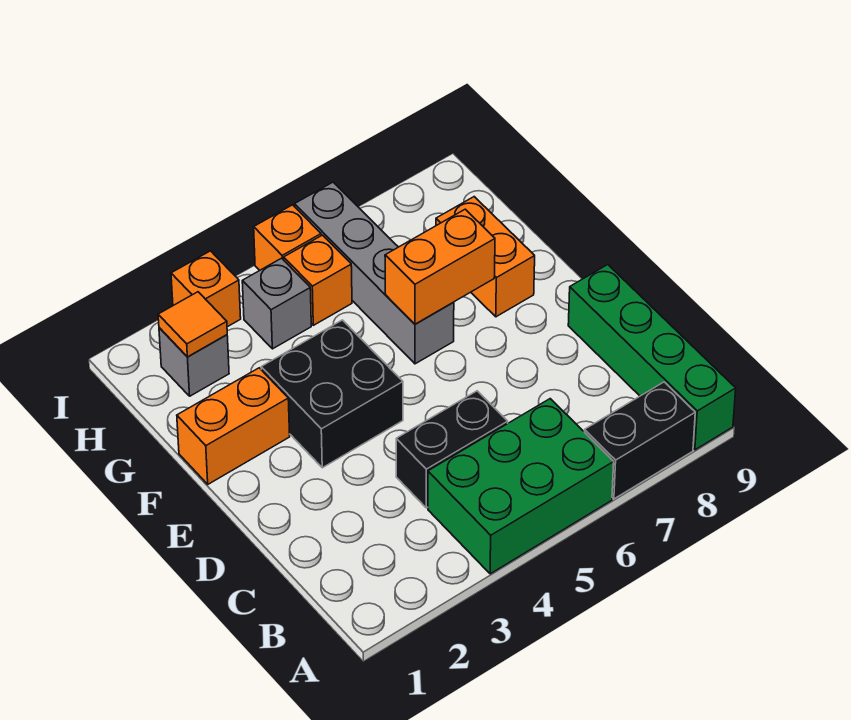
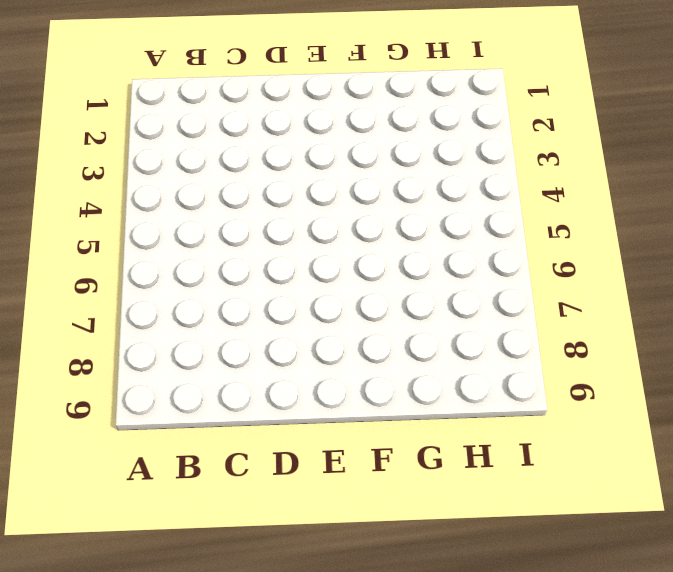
none -> green brick A4:B6 level 1
none -> black brick A7:A8 level 1
none -> green brick A9:D9 level 1

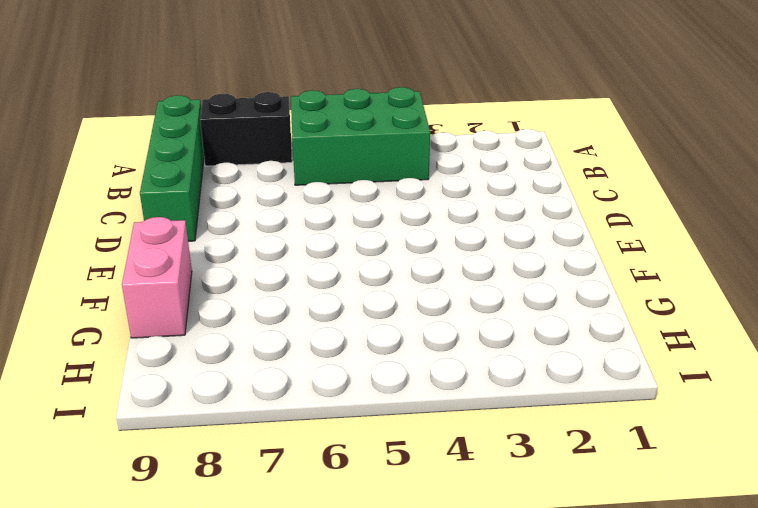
pink brick F9:G9 level 1 -> none
none -> black brick C4:C5 level 1
none -> black brick E3:F4 level 1
none -> orange brick F1:F2 level 1

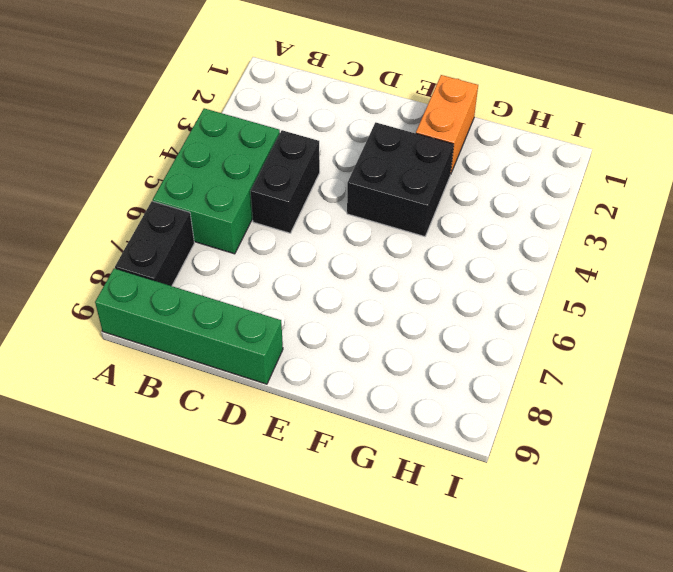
none -> grey brick F6:I6 level 1
none -> orange brick F8:G8 level 1
none -> grey brick H2 level 1

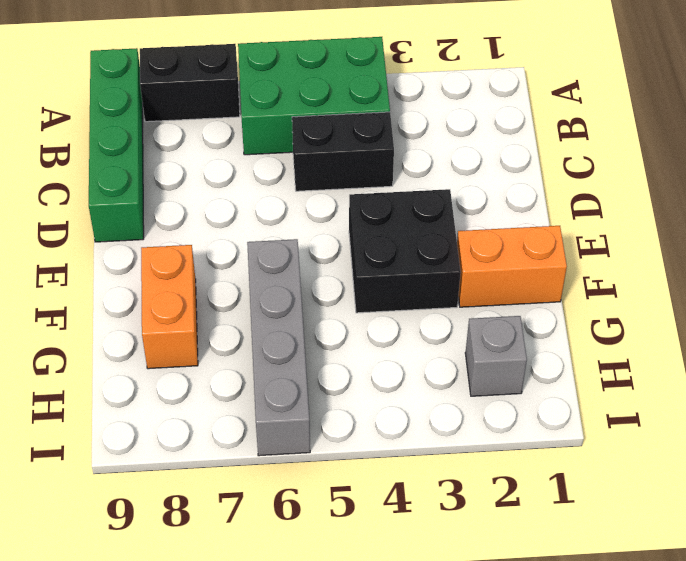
none -> grey brick H4 level 1
none -> orange brick H5 level 1
none -> orange brick I3 level 1

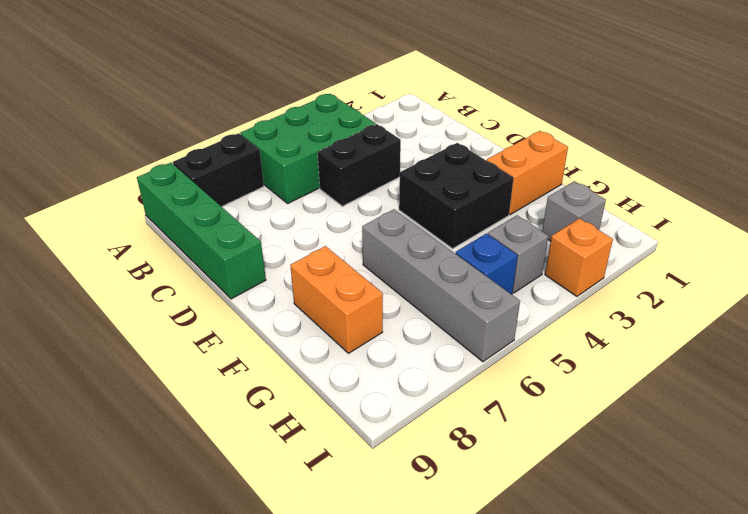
blue brick H5 level 1 -> orange brick H5 level 1
none -> orange brick I5 level 1
none -> orange brick F6:F7 level 2
none -> orange tile H2 level 2

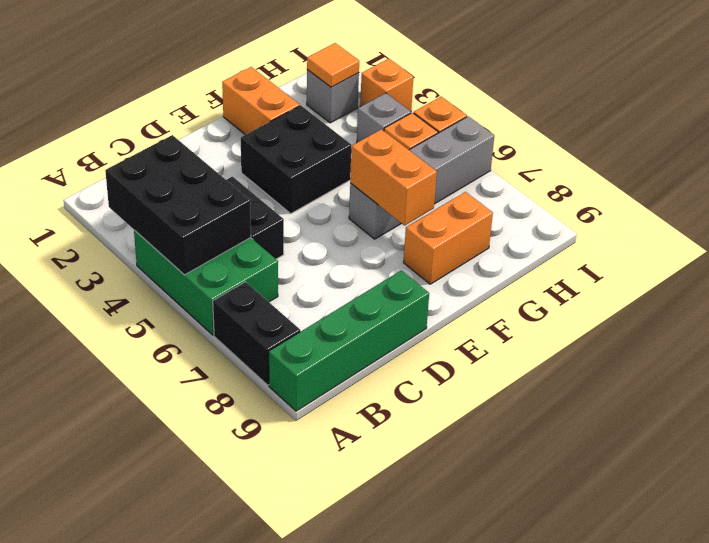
black brick A3:B5 level 2 -> none

